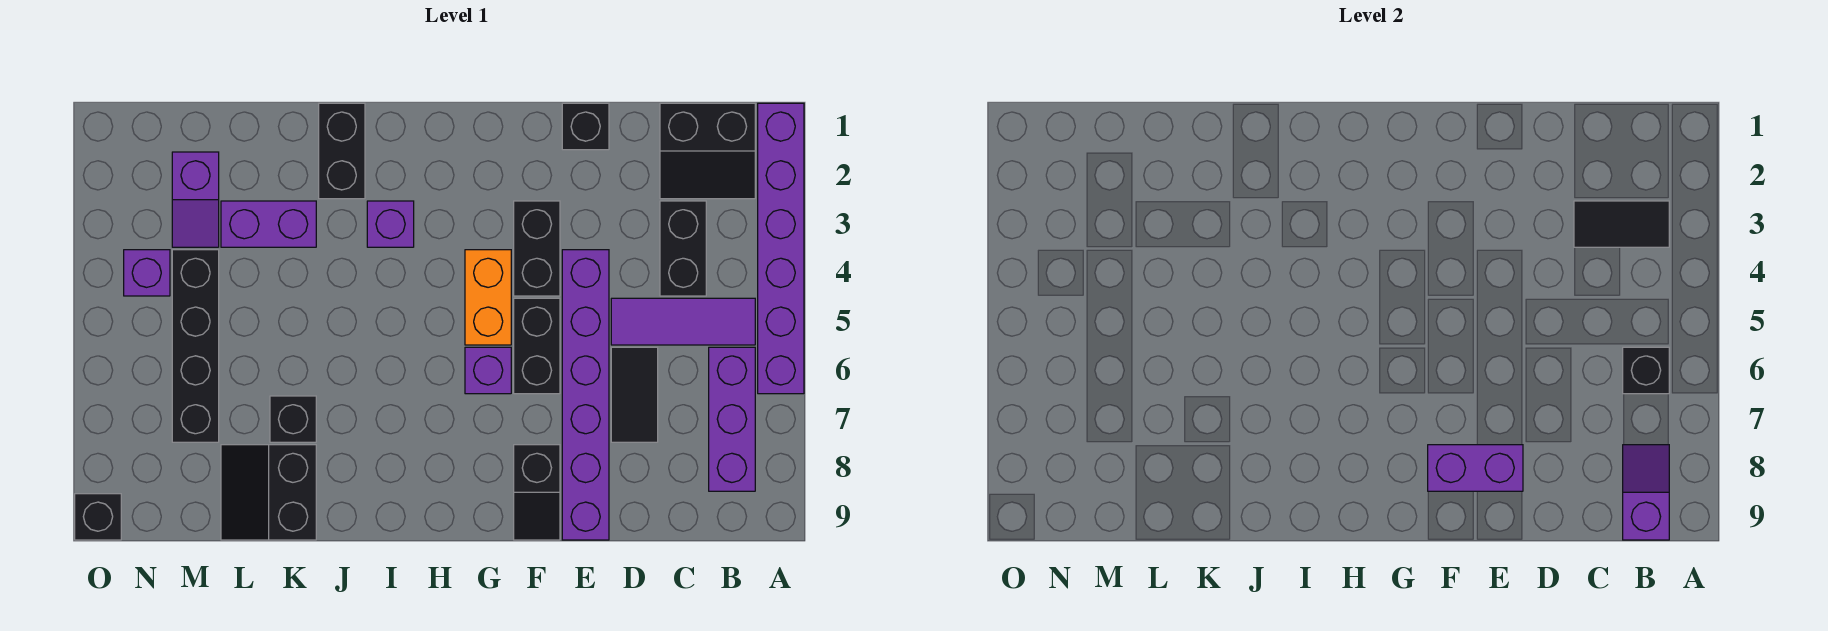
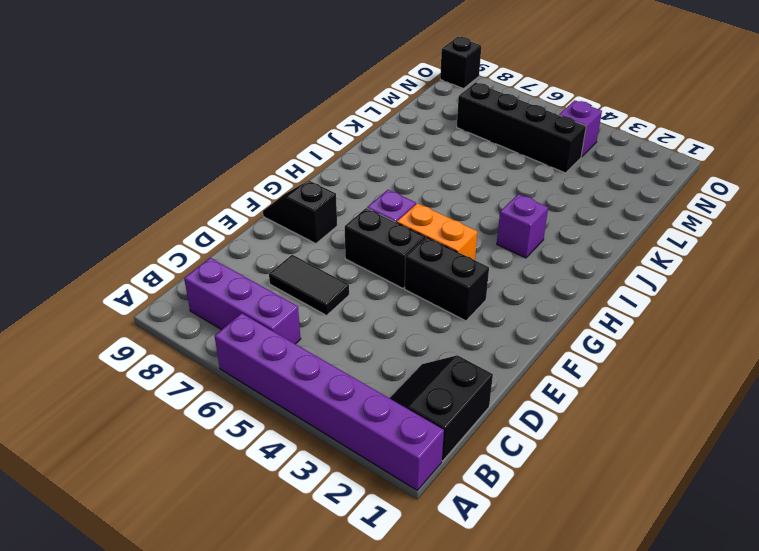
none -> purple tile B5:D5 level 1
none -> black brick C3:C4 level 1
none -> black brick E1 level 1

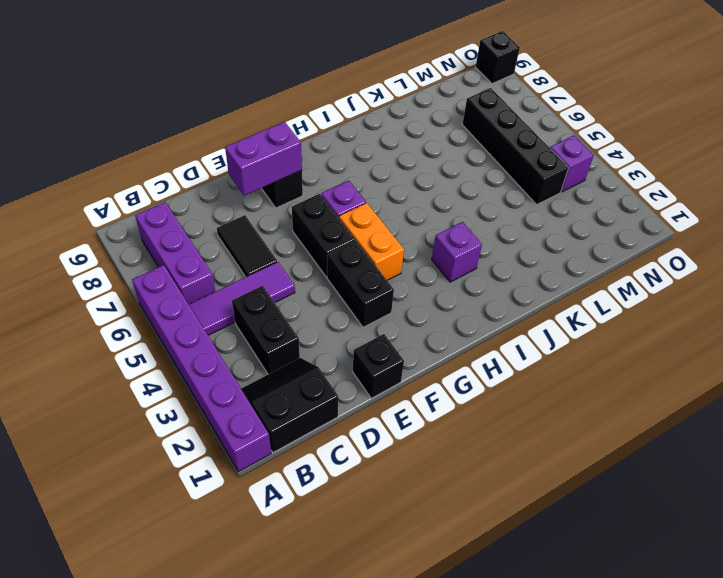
none -> purple brick E4:E9 level 1
none -> black brick J1:J2 level 1
none -> purple brick K3:L3 level 1

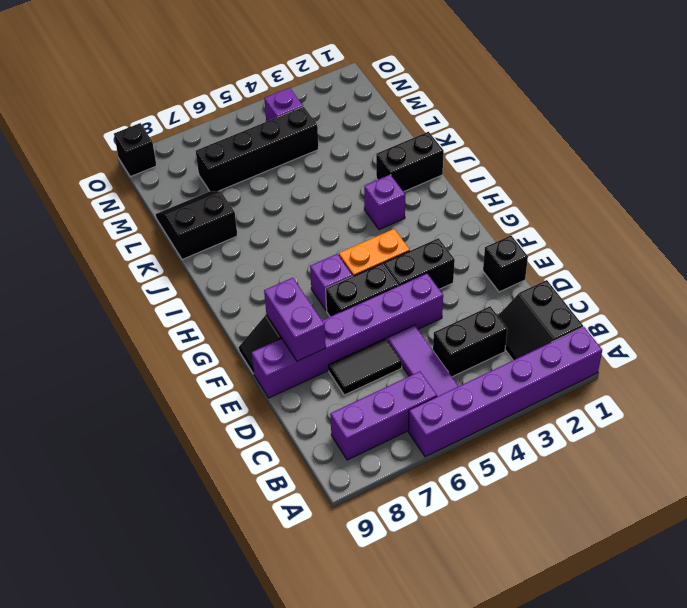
none -> purple brick K3:L3 level 1
none -> black brick K7 level 1
none -> purple slope M2:M3 level 1 top 2

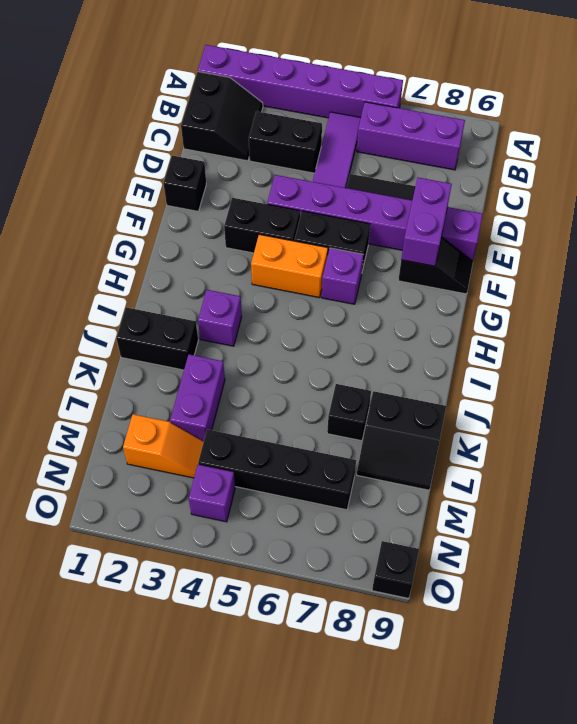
orange slope M2:M3 level 1 top 2 -> purple slope M2:M3 level 1 top 2
none -> black tile B3:C3 level 2
none -> black brick B6 level 2
none -> purple slope B8:B9 level 2 top 9

